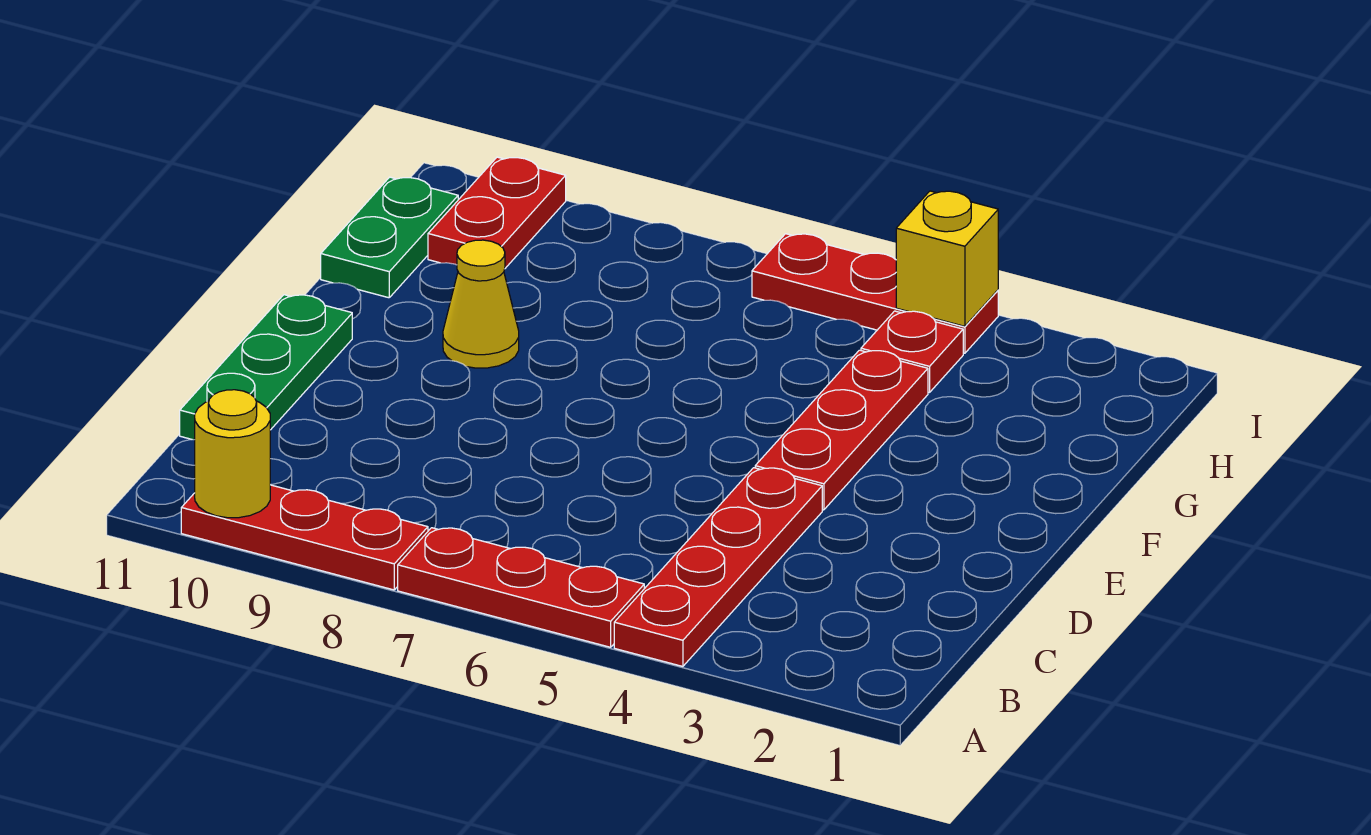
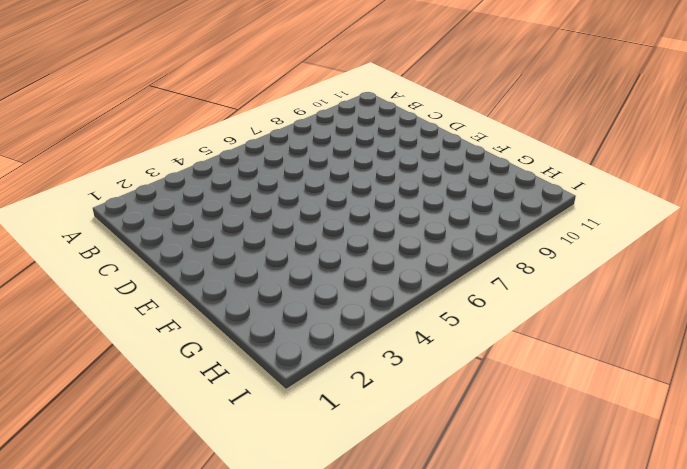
none -> red plate A4:D4 level 1
none -> red plate A5:A7 level 1
none -> red plate A8:A10 level 1

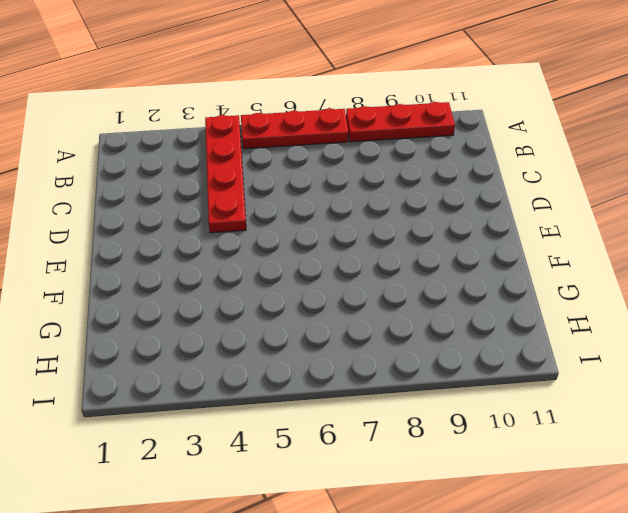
none -> green plate C11:E11 level 1
none -> red plate E4:G4 level 1
none -> yellow cone F9 level 1

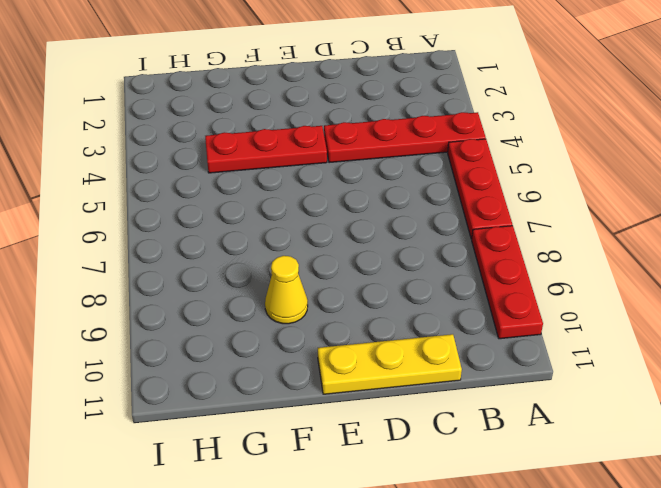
yellow plate C11:E11 level 1 -> green plate C11:E11 level 1
none -> green plate G11:H11 level 1
none -> red plate H4 level 1
none -> red plate H10:I10 level 1

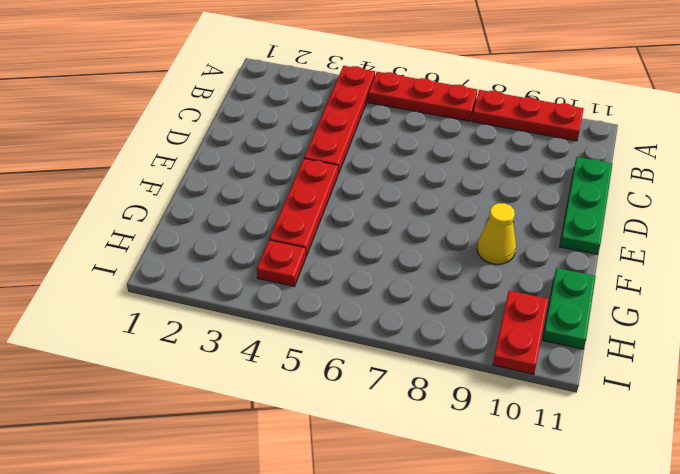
none -> red plate I4:I6 level 1
none -> yellow round brick A10 level 2
none -> yellow brick I4 level 2

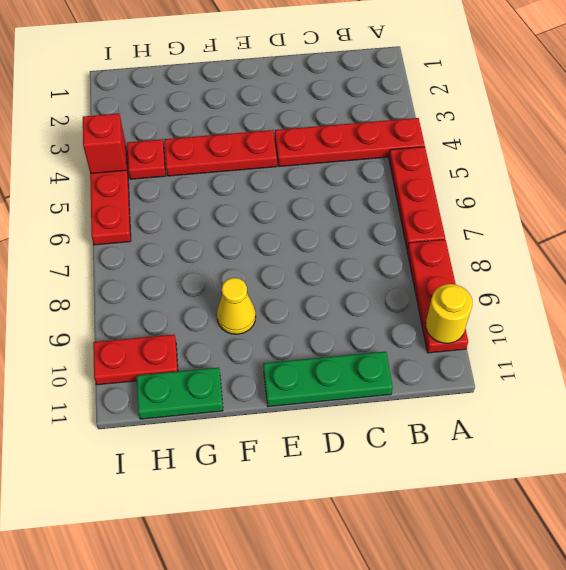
red brick I4 level 2 -> yellow brick I4 level 2

